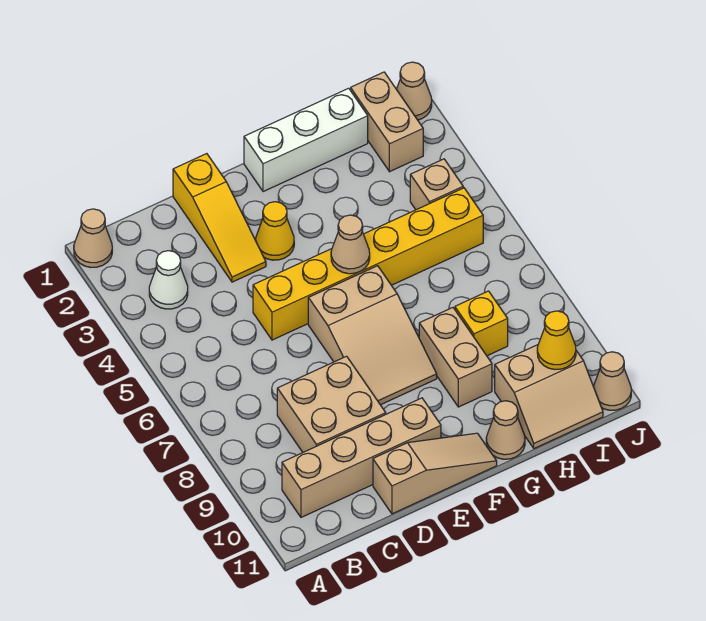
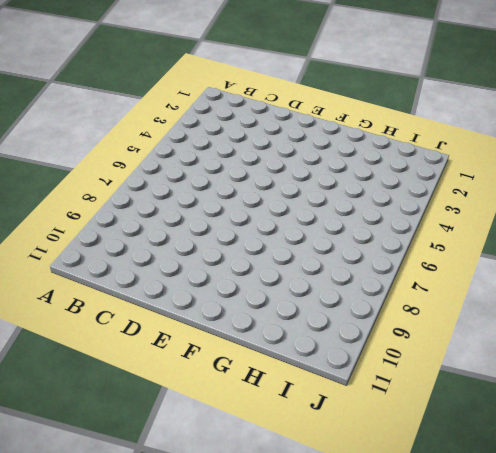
none -> tan cone A1 level 1
none -> white cone B3 level 1
none -> tan brick B10:E10 level 1

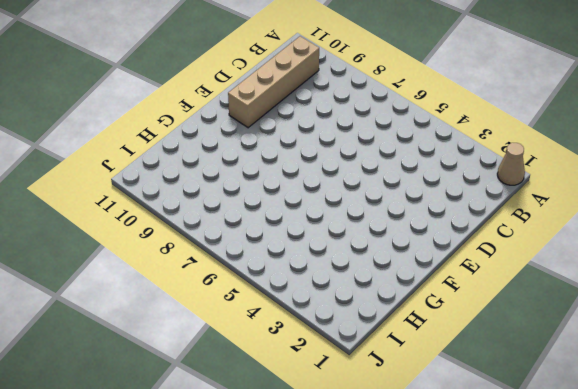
none -> white cone B3 level 1
none -> tan brick C8:D9 level 1
none -> yellow slope D1:D3 level 1 top 1

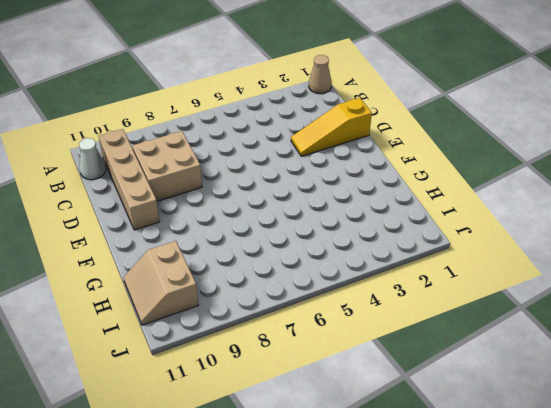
white cone B11 level 1 -> white cone B3 level 1
none -> yellow brick D5:I5 level 1
none -> tan slope D11:F11 level 1 top D
none -> yellow cone E3 level 1

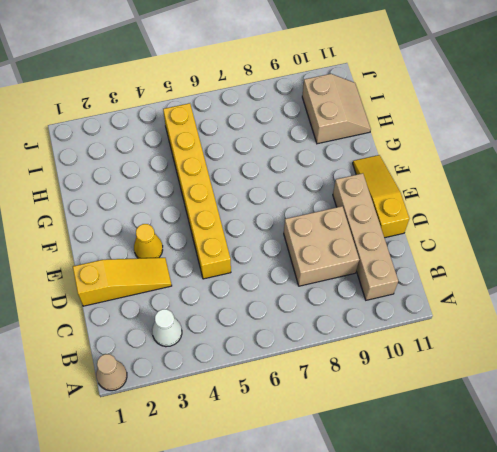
yellow slope D11:F11 level 1 top D -> tan slope D11:F11 level 1 top D
none -> tan slope E6:F8 level 1 top 6
none -> white brick F1:H1 level 1
none -> tan brick G8:G9 level 1

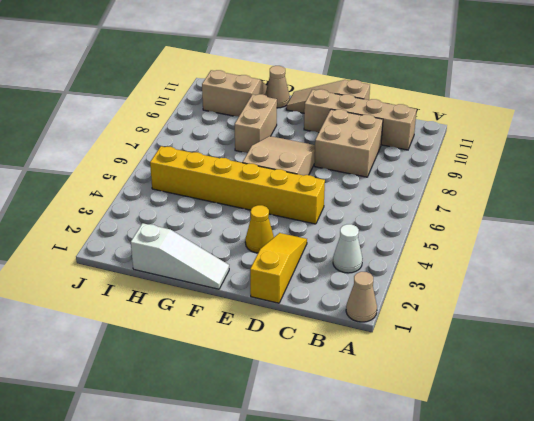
white slope F1:H1 level 1 top H -> white brick F1:H1 level 1
none -> yellow brick H8 level 1
none -> tan brick I1:I2 level 1
none -> tan brick I4 level 1

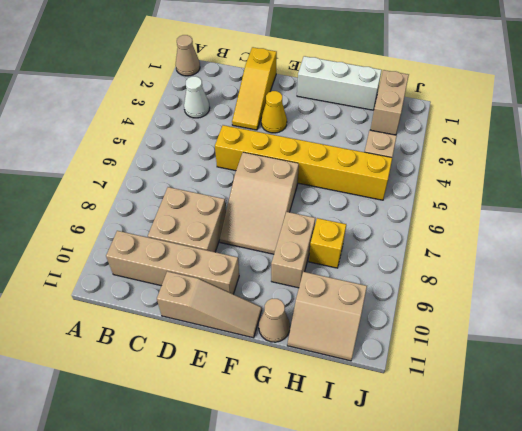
none -> tan cone J1 level 1
none -> tan cone J11 level 1
none -> tan cone F5 level 2

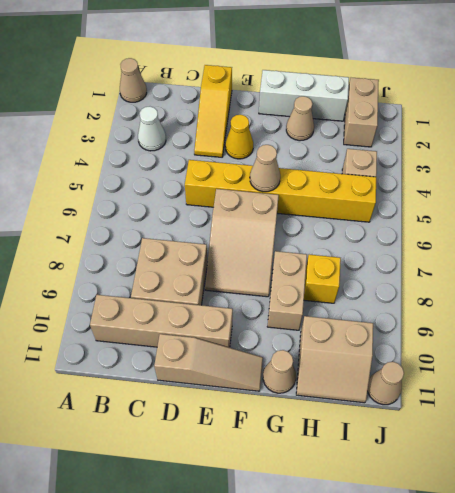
tan cone G2 level 1 -> tan cone J1 level 1
none -> yellow cone I10 level 2

